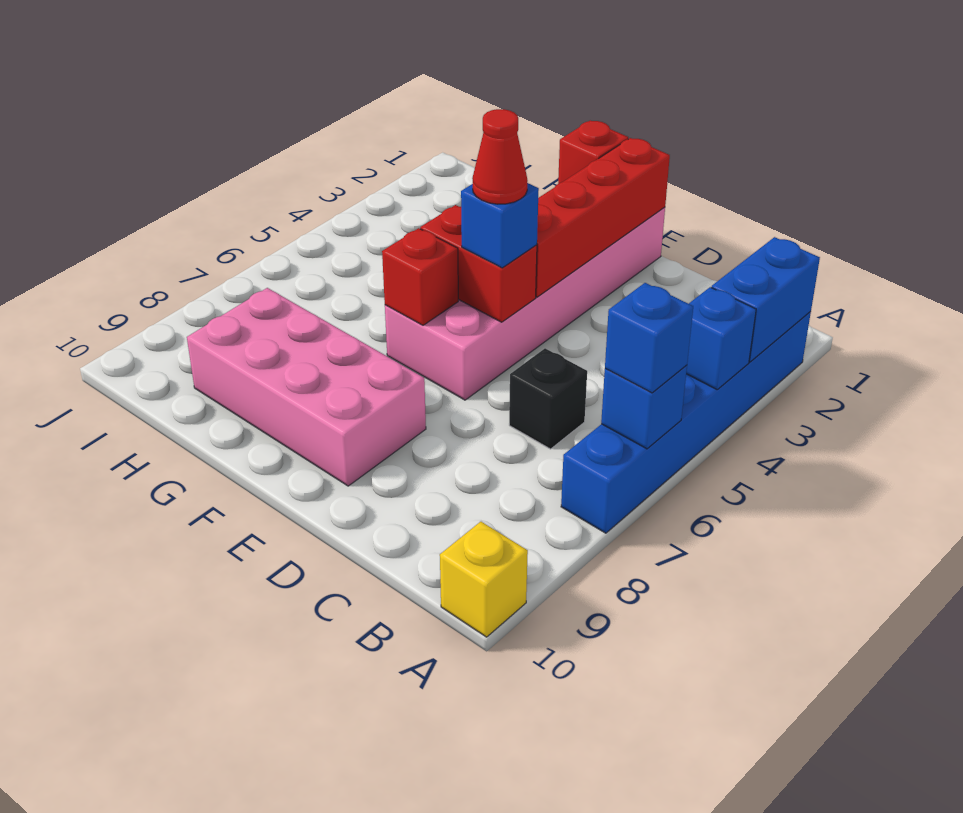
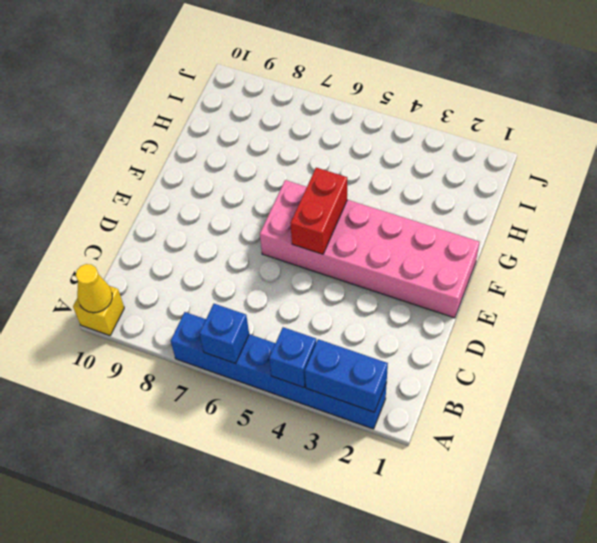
yellow cone A10 level 2 -> none
none -> black brick C6 level 1
none -> pink brick E8:H9 level 1
none -> red brick E1:E4 level 2

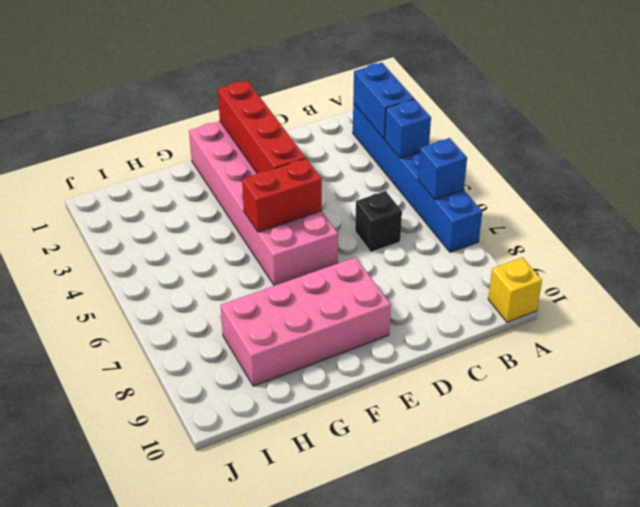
none -> red brick F1 level 2
none -> red brick F6 level 2
none -> blue brick A6 level 3

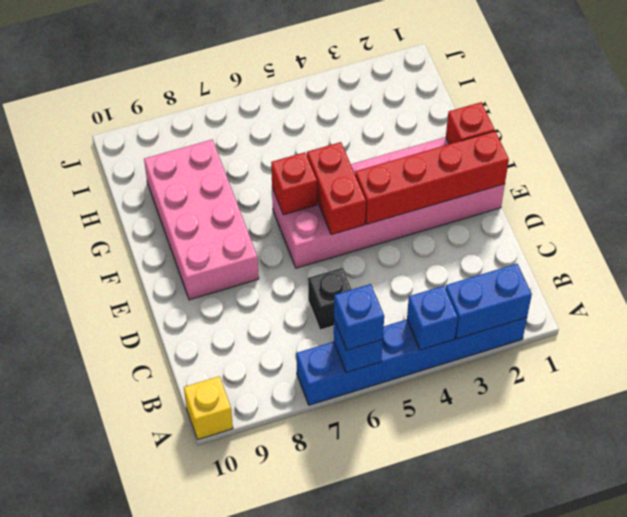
none -> blue brick E5 level 3
none -> red cone E5 level 4

